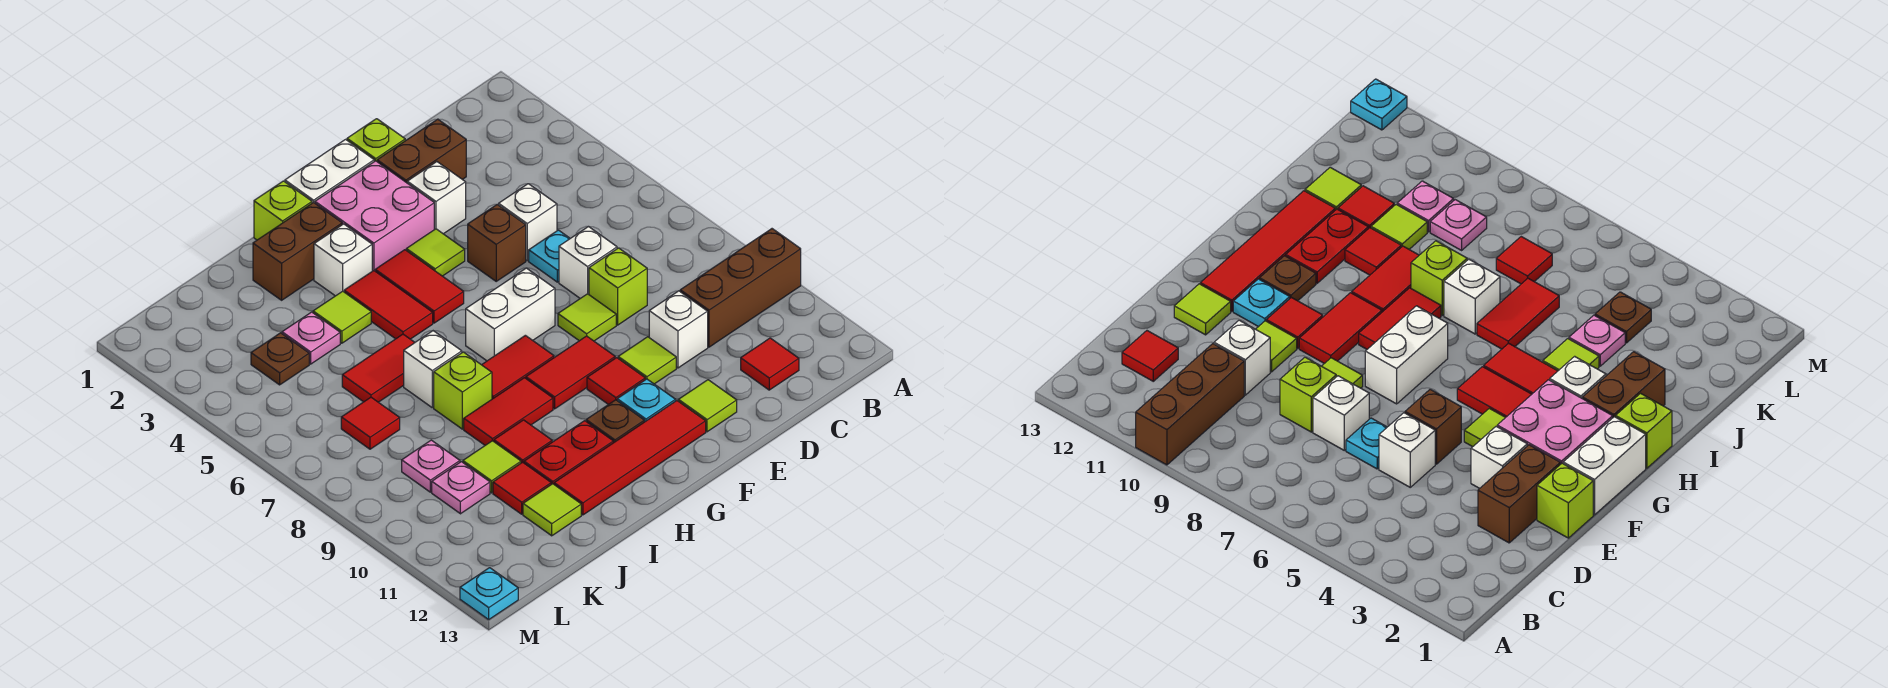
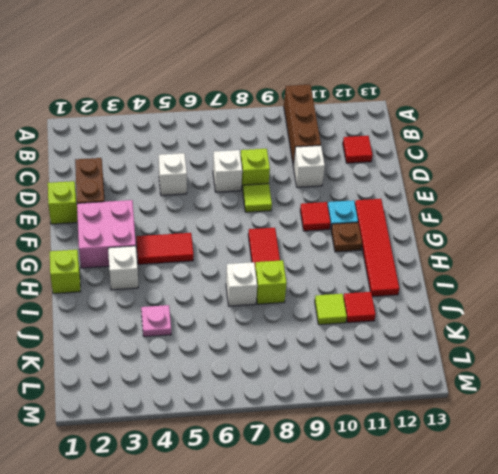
none -> cyan plate D6 level 1
none -> white brick E3 level 1
none -> brown brick E5 level 1
none -> lime tile E10 level 1

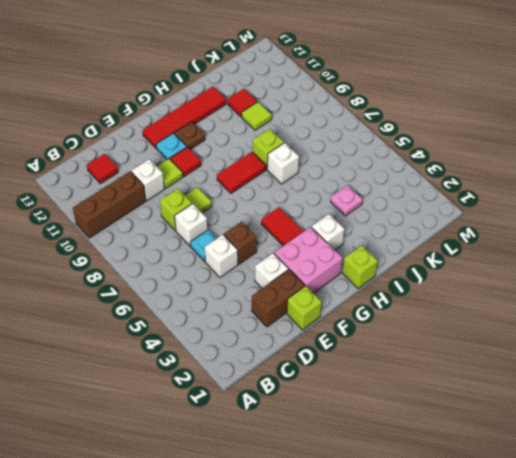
none -> lime tile E12 level 1
none -> white brick F1:G1 level 1
none -> lime tile F4 level 1
none -> white brick F7:G7 level 1

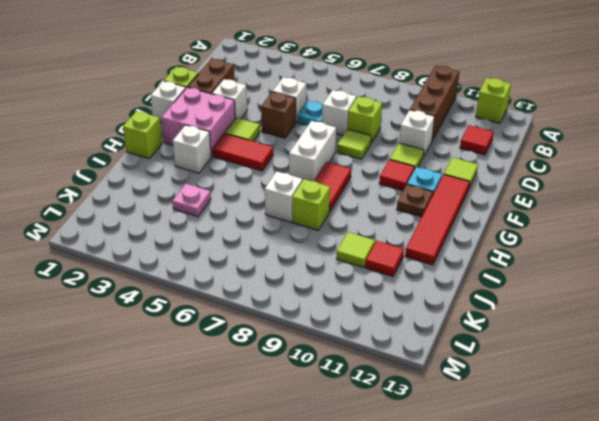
lime brick A12 level 1 -> none
white brick F1 level 1 -> white brick F1:G1 level 1
none -> red tile F9:G9 level 1
none -> brown brick H2:I2 level 1
none -> red tile H4:H5 level 1
none -> red tile H9:I9 level 1

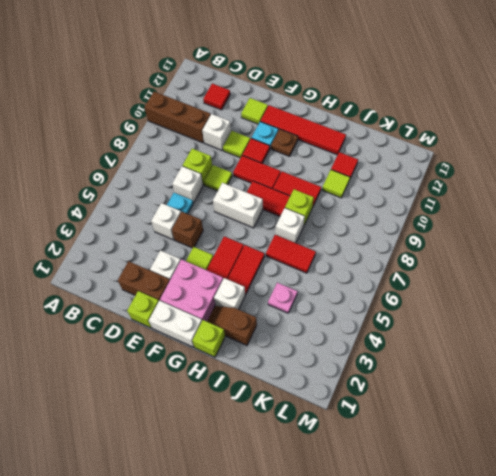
brown slope H2:I2 level 1 top I -> brown brick H2:I2 level 1
none -> red plate H11:I11 level 1
none -> lime tile I4 level 1
none -> red tile I10 level 1
none -> lime tile J12 level 1

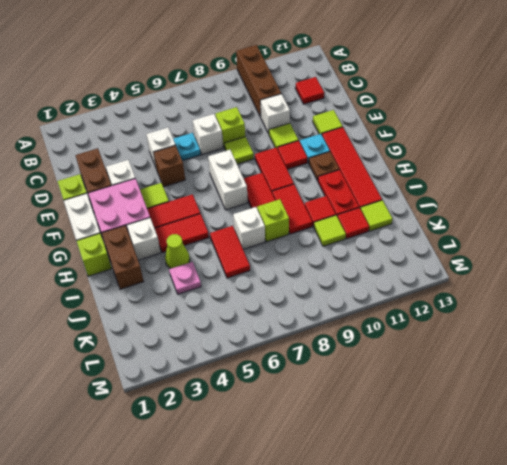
lime cone I4 level 1 -> lime tile I4 level 1
none -> brown plate K4 level 1
none -> red tile K7 level 1
none -> pink plate K9 level 1
none -> pink plate K10 level 1

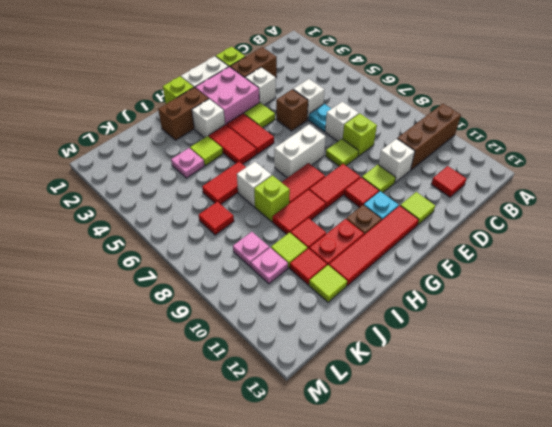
none -> brown plate K4 level 1
none -> cyan plate M13 level 1

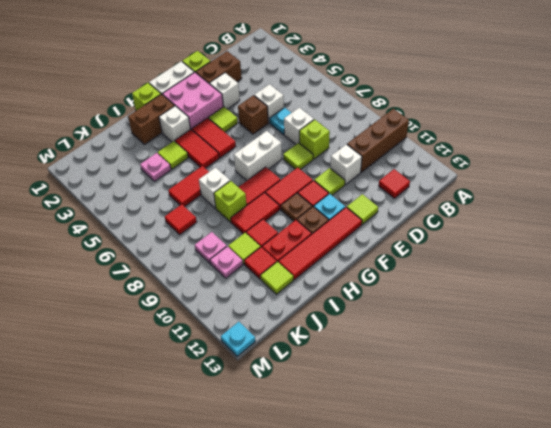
brown plate G10 level 1 -> brown plate K4 level 1

